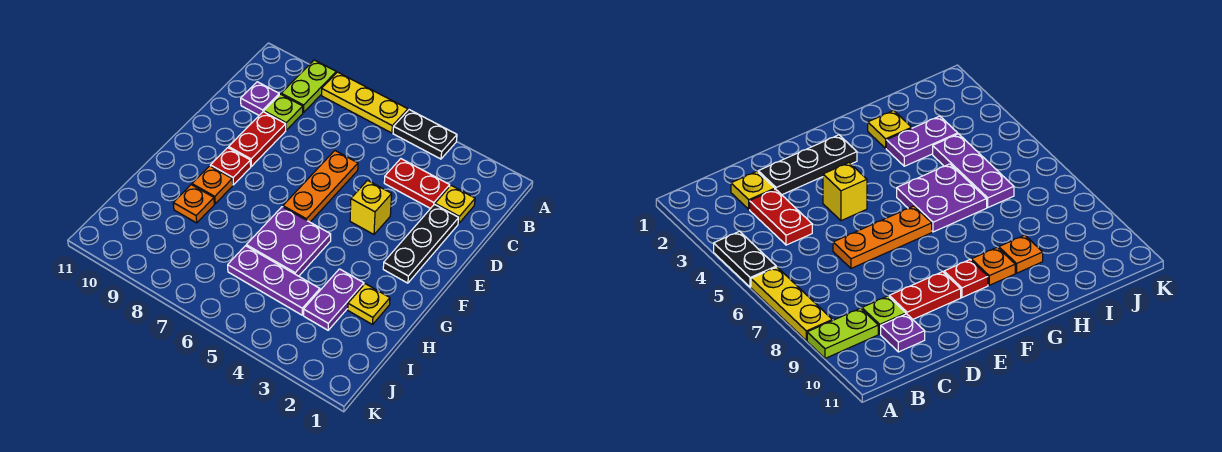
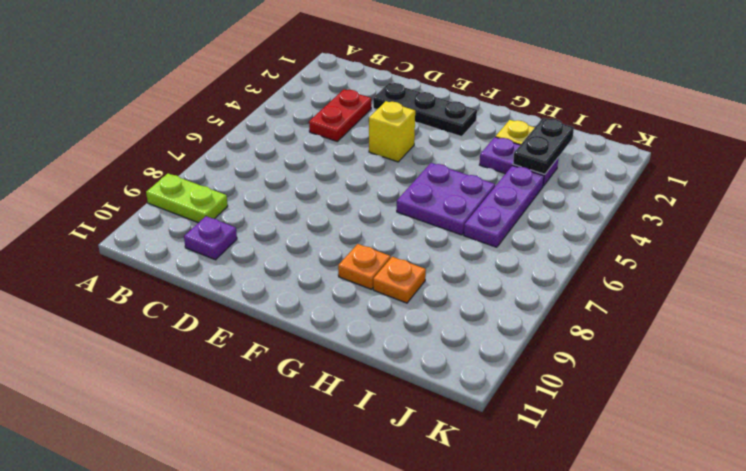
black plate I2:I3 level 2 -> black plate A4:A5 level 1
none -> yellow plate A6:A8 level 1
none -> yellow plate C2 level 1
none -> lime plate C9 level 1

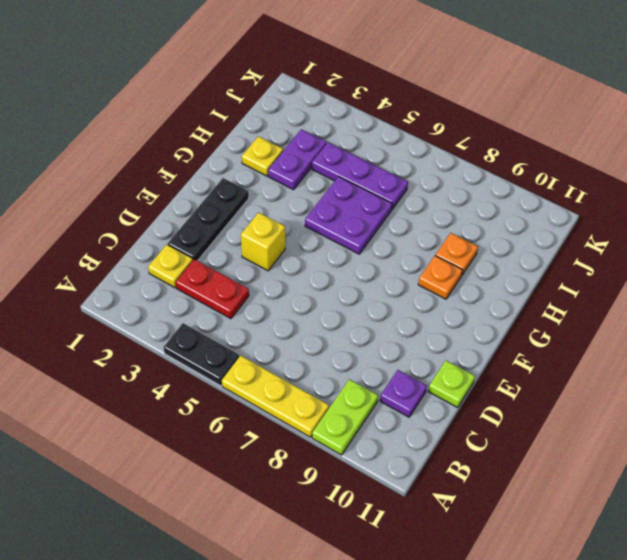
lime plate D11 level 1 -> lime plate C9 level 1
none -> orange plate D6:F6 level 1
none -> red plate D9:E9 level 1
none -> red plate F9 level 1

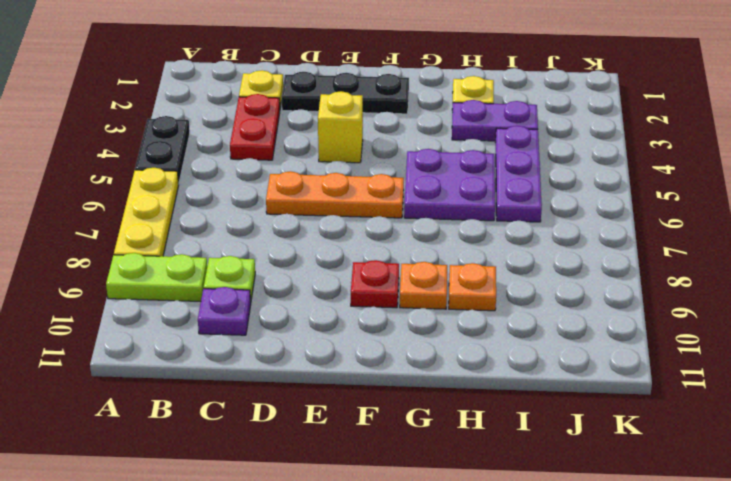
none -> red plate D9:E9 level 1

